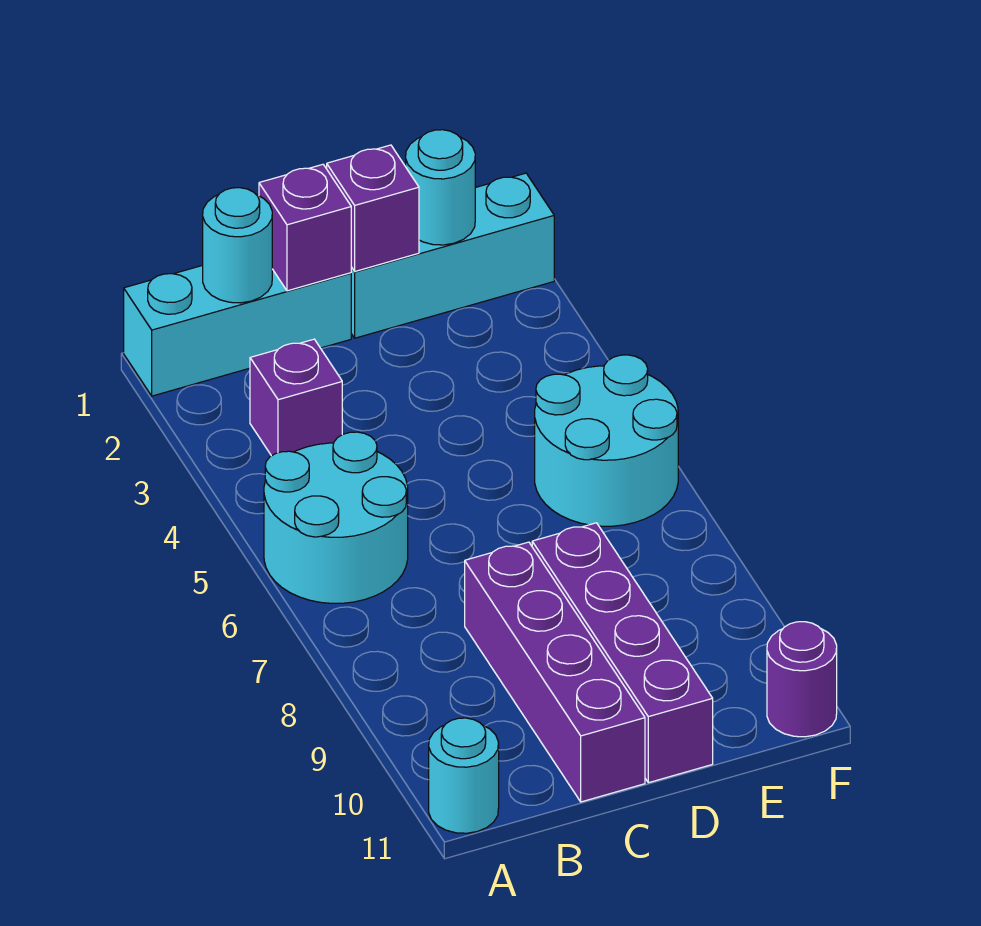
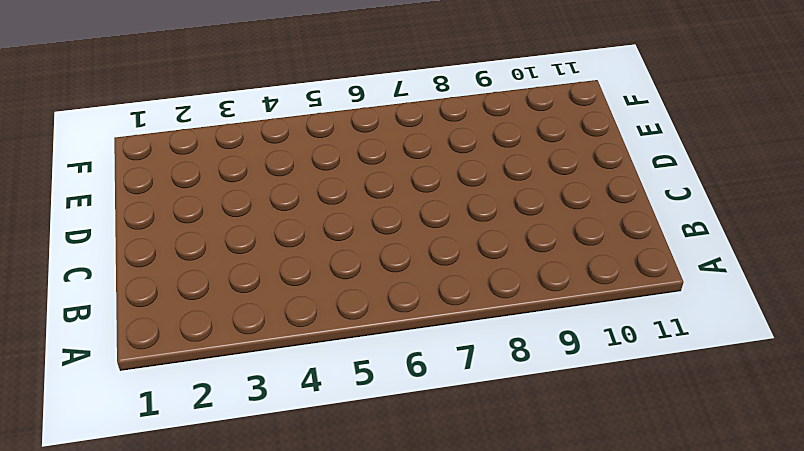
none -> cyan brick A1:C1 level 1
none -> cyan round brick A5:B6 level 1
none -> cyan round brick A11 level 1

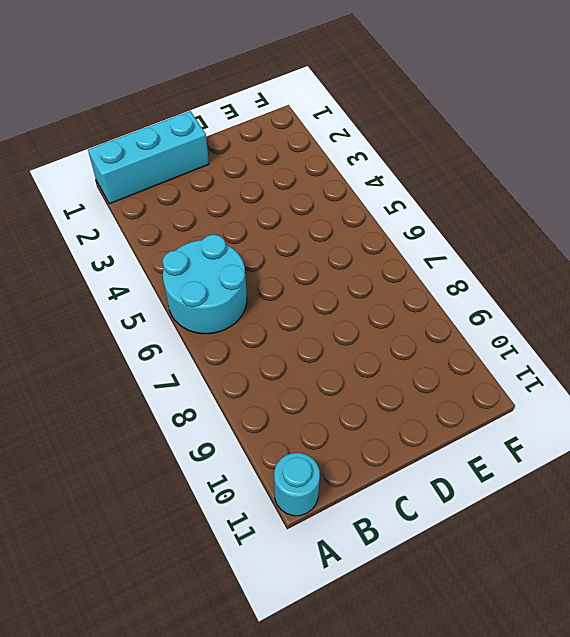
none -> purple brick B3 level 1
none -> purple brick C8:C11 level 1
none -> cyan brick D1:F1 level 1

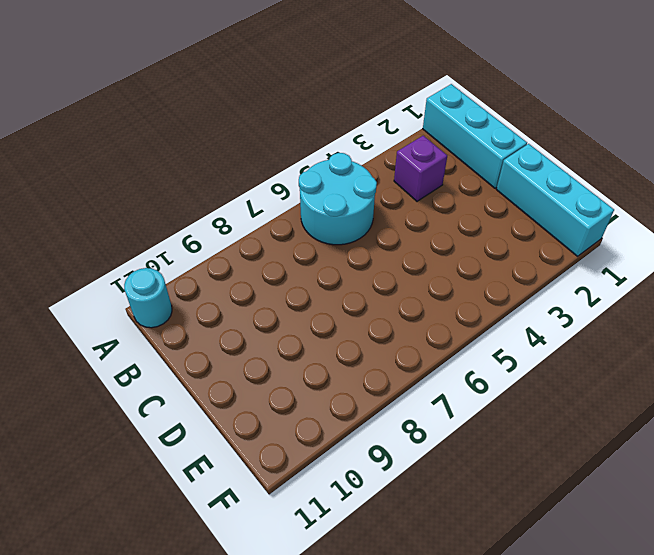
none -> purple brick C8:C11 level 1
none -> purple brick D8:D11 level 1
none -> cyan round brick E5:F6 level 1

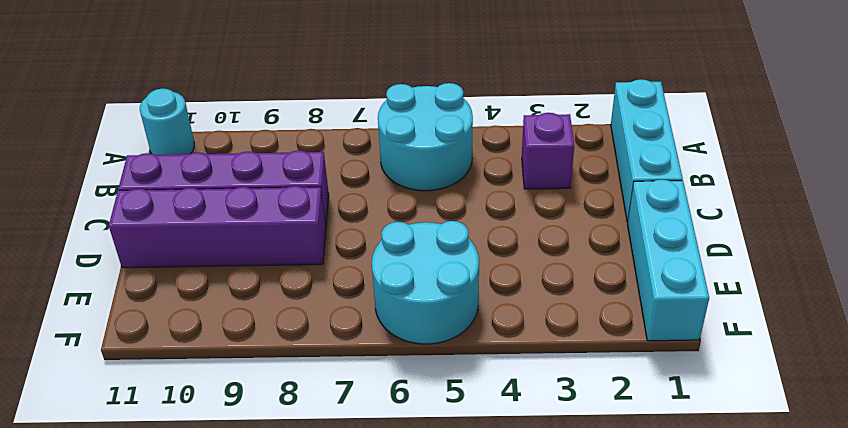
none -> purple round brick F11 level 1
none -> cyan round brick B1 level 2
none -> purple brick C1 level 2

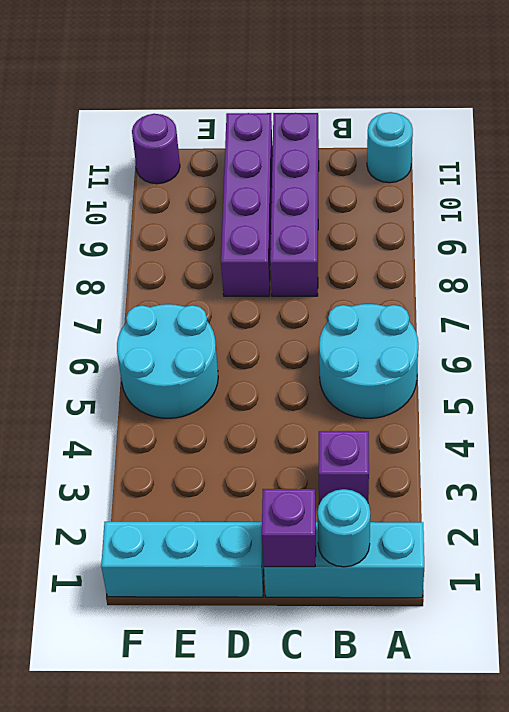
none -> purple brick D1 level 2
none -> cyan round brick E1 level 2

